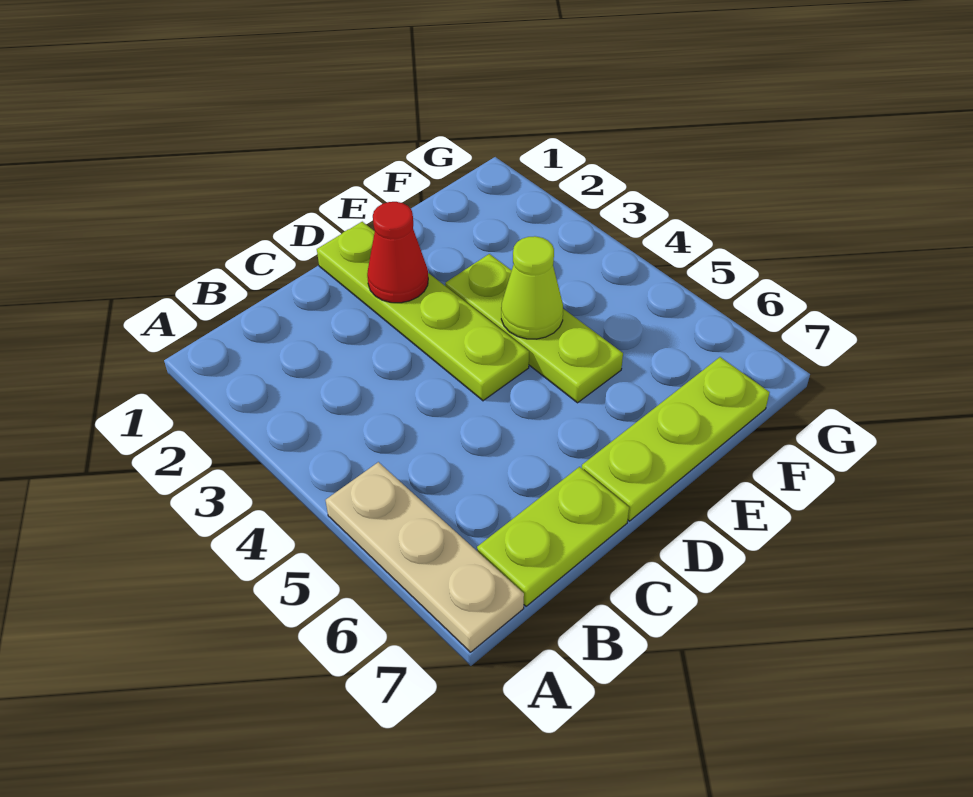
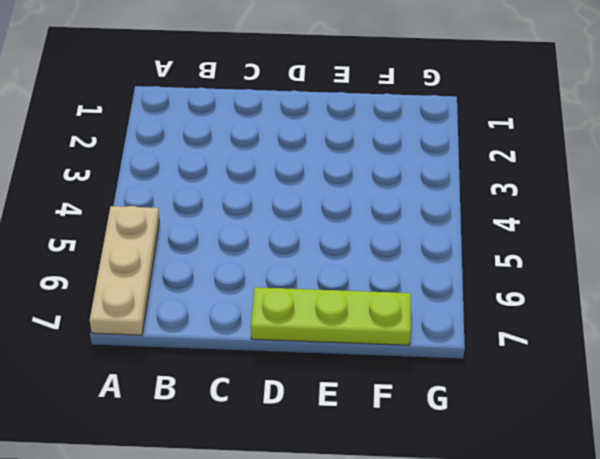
none -> lime plate B7:C7 level 1
none -> lime plate D1:D4 level 1

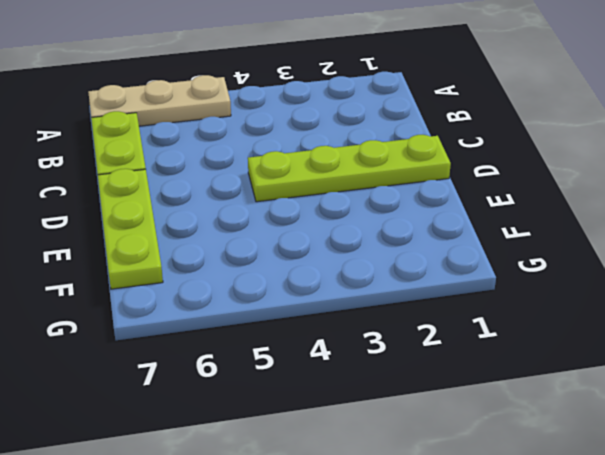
none -> lime plate E3:E5 level 1
none -> red cone D2 level 2

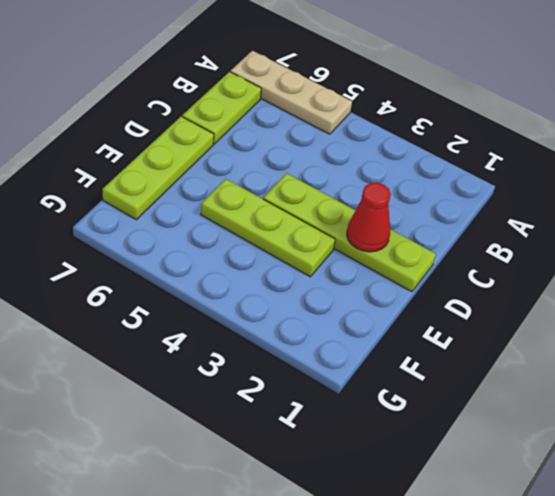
none -> lime cone E4 level 2

